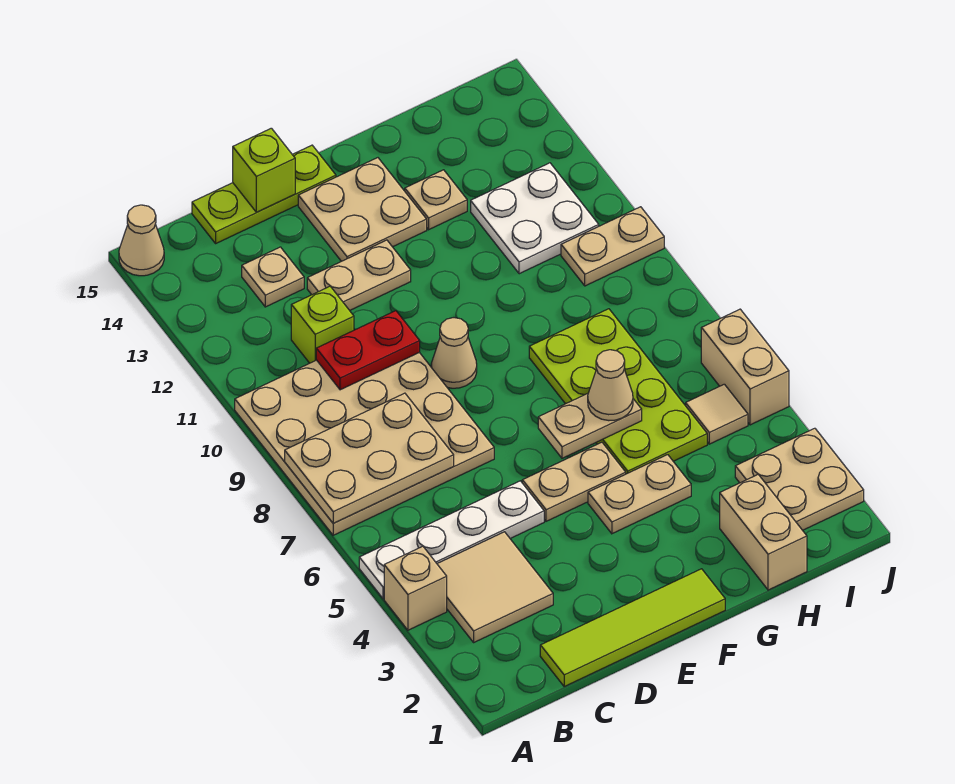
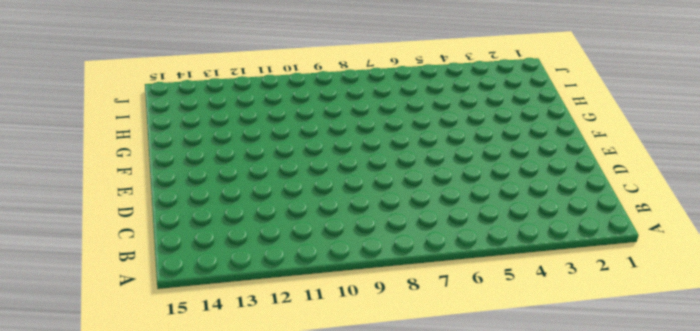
none -> tan brick A4 level 1
none -> white plate A5:D5 level 1
none -> tan plate A7:D10 level 1

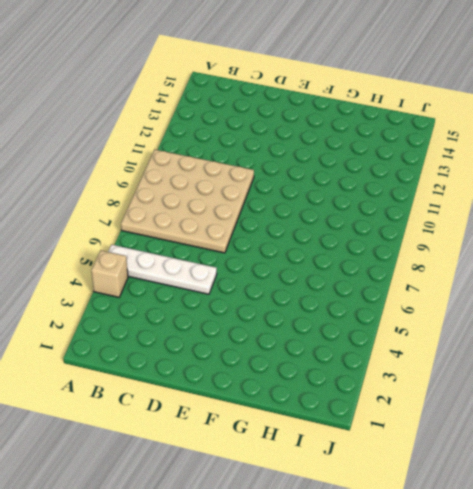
none -> tan cone A15 level 1
none -> tan tile B3:C4 level 1
none -> lime tile C1:F1 level 1

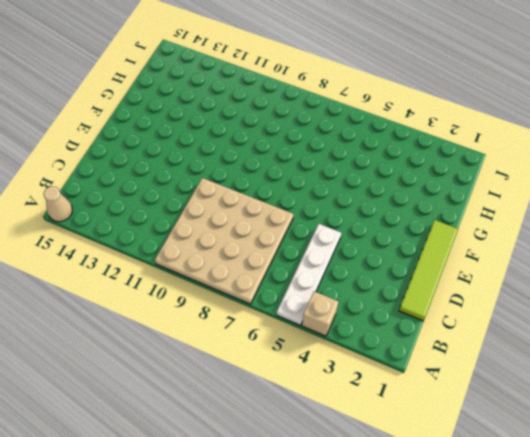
none -> tan tile B3:C4 level 1
none -> lime brick C11 level 1
none -> tan plate C13 level 1

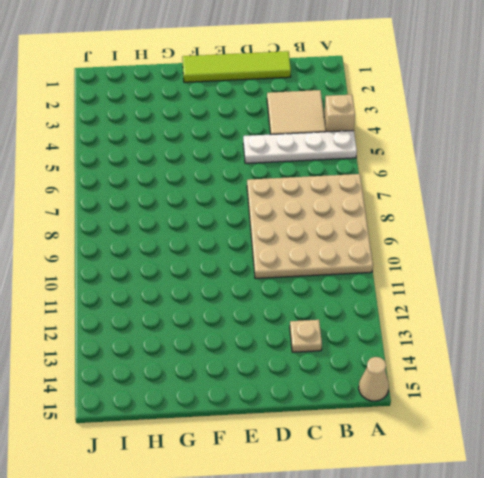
none -> lime brick C11 level 1
none -> lime plate C15:E15 level 1
none -> tan plate D12:E12 level 1

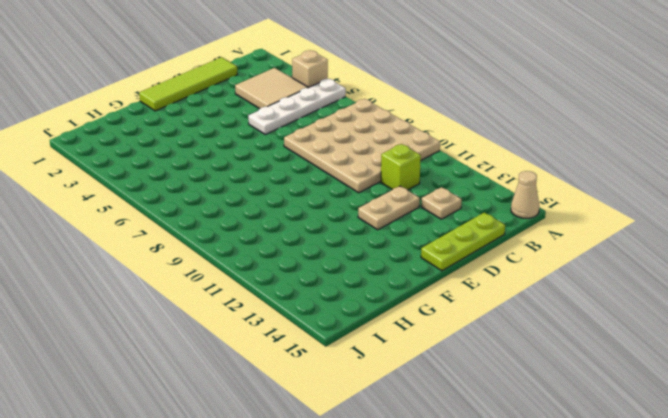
none -> tan plate E5:F5 level 1
none -> tan cone E9 level 1
none -> tan plate E13:F14 level 1

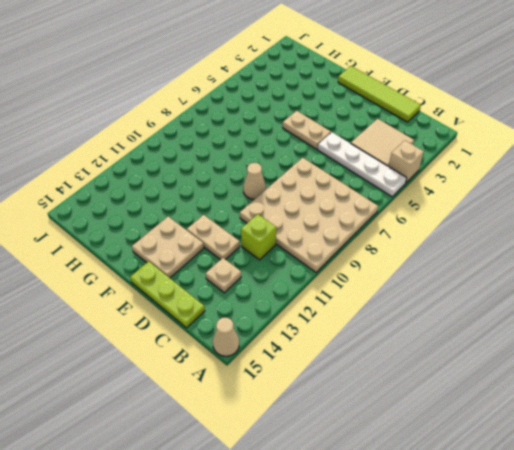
none -> tan plate F4:G4 level 1
none -> lime plate G5:H8 level 1
none -> tan plate G13 level 1

